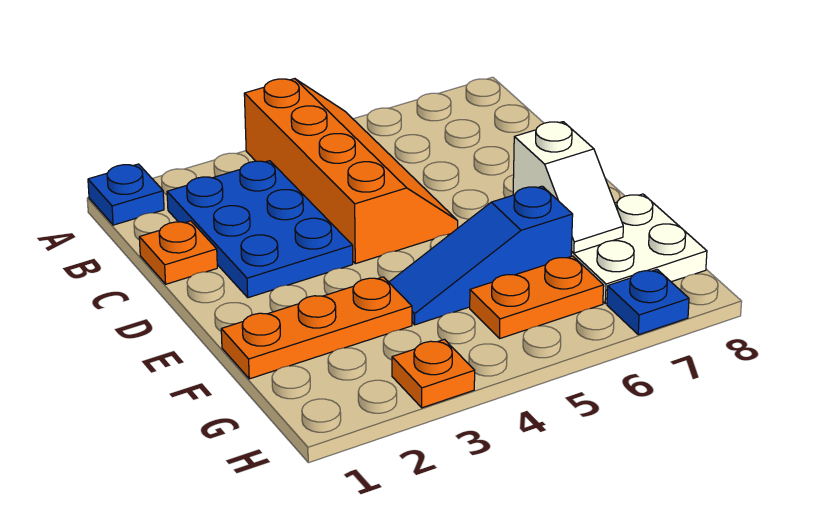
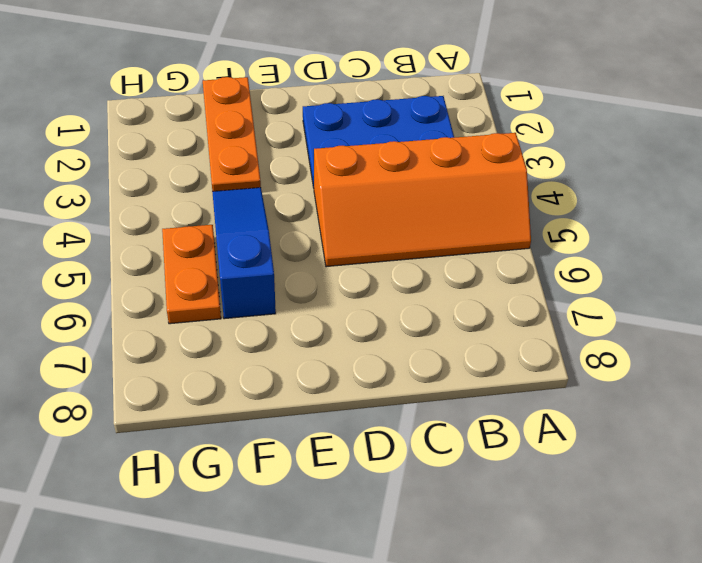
none -> blue plate A1 level 1
none -> orange plate C1 level 1

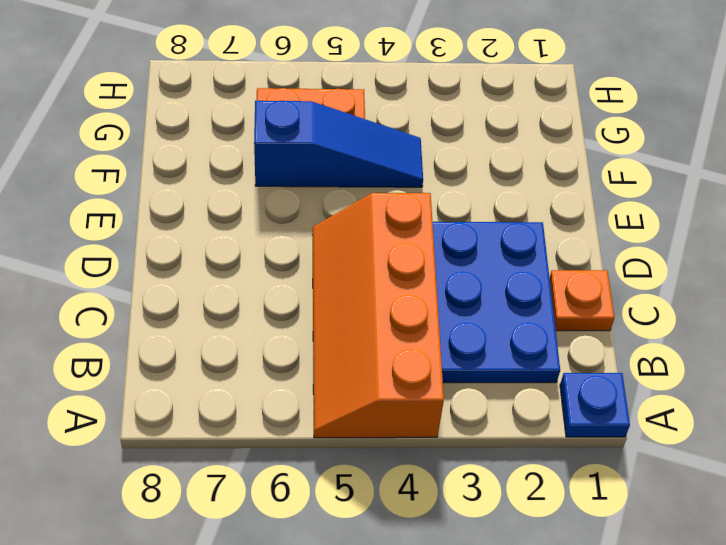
none -> orange plate F1:F3 level 1
none -> white plate F7:G8 level 1

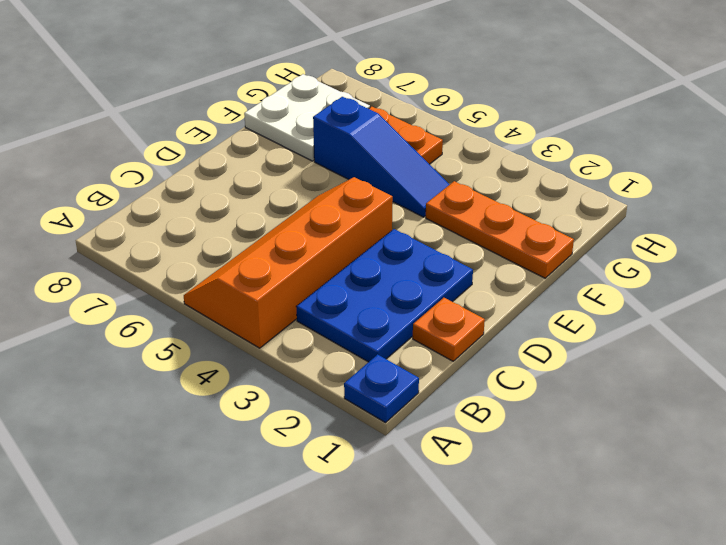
none -> orange plate H3 level 1
none -> blue plate H7 level 1

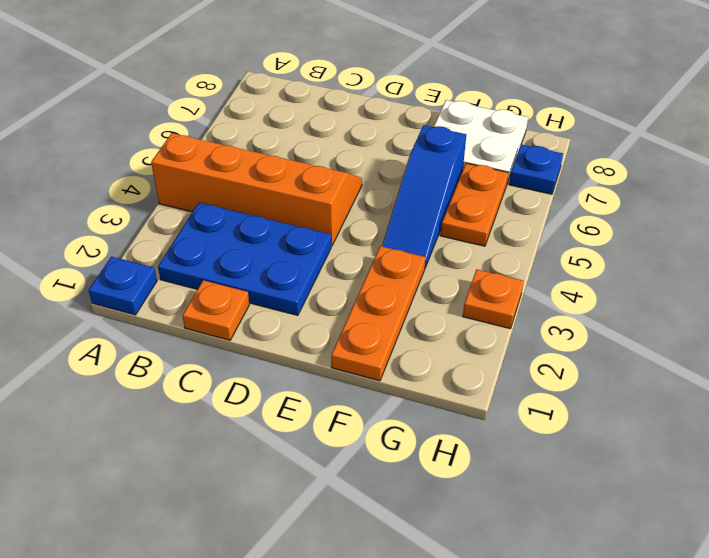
none -> white slope E7:F7 level 2 top E

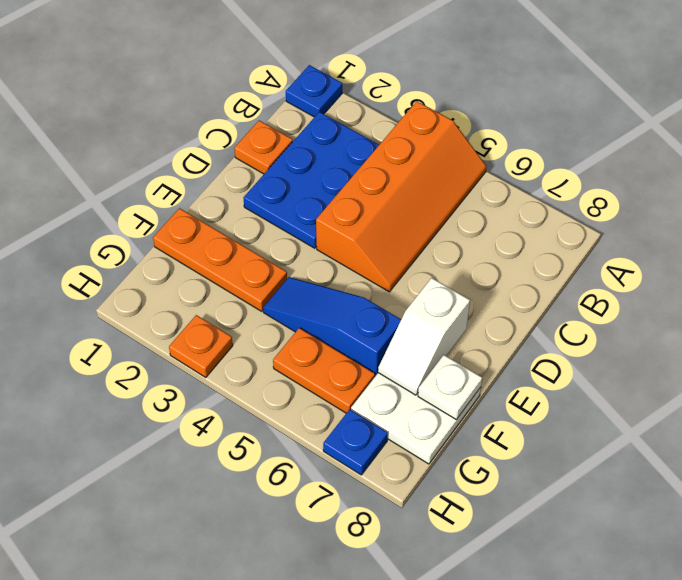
white plate F8 level 2 -> none

